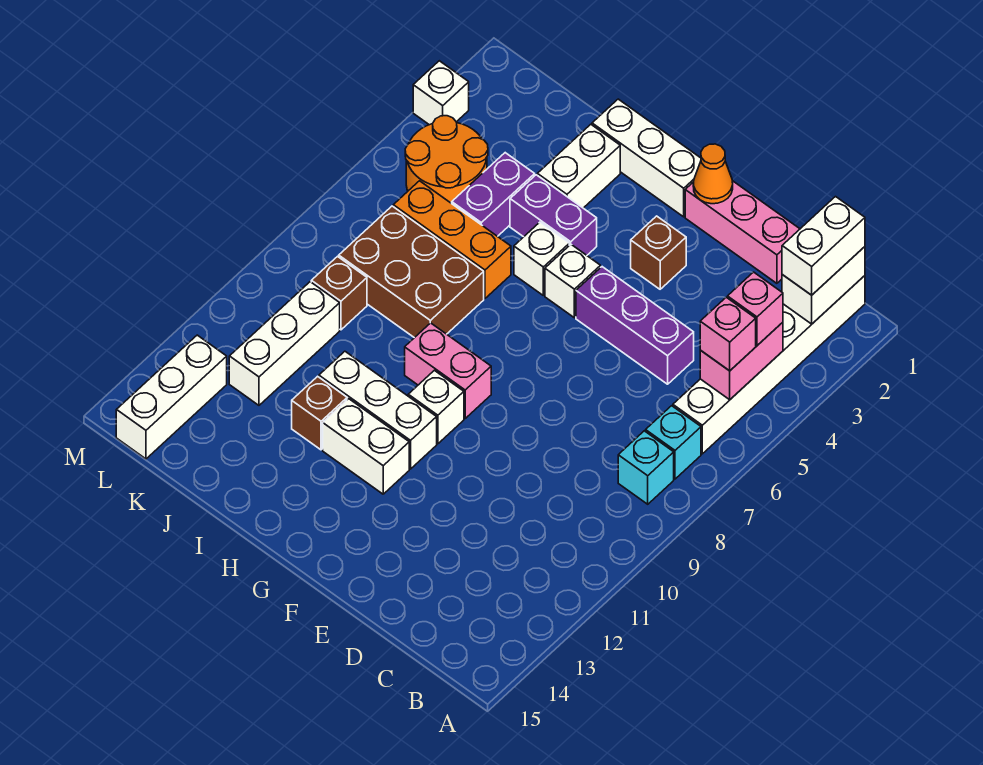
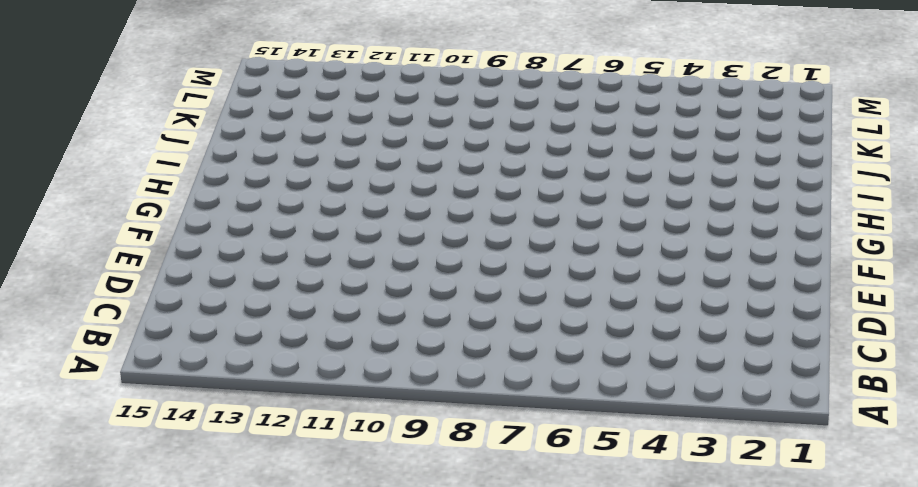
none -> white brick B1:B6 level 1
none -> cyan brick B7 level 1
none -> cyan brick B8 level 1
none -> pink brick D1:F1 level 1

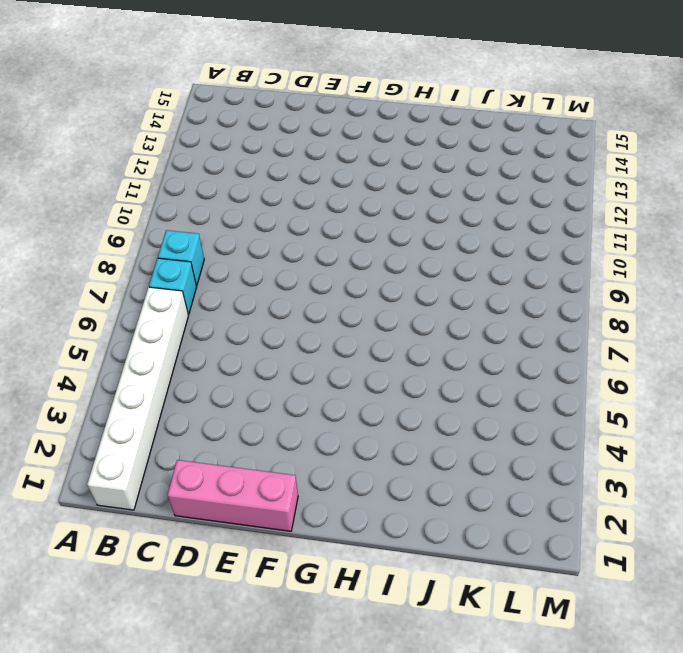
none -> purple brick D5:F5 level 1
none -> brown brick F3 level 1
none -> white brick G1:I1 level 1
none -> white brick G5 level 1

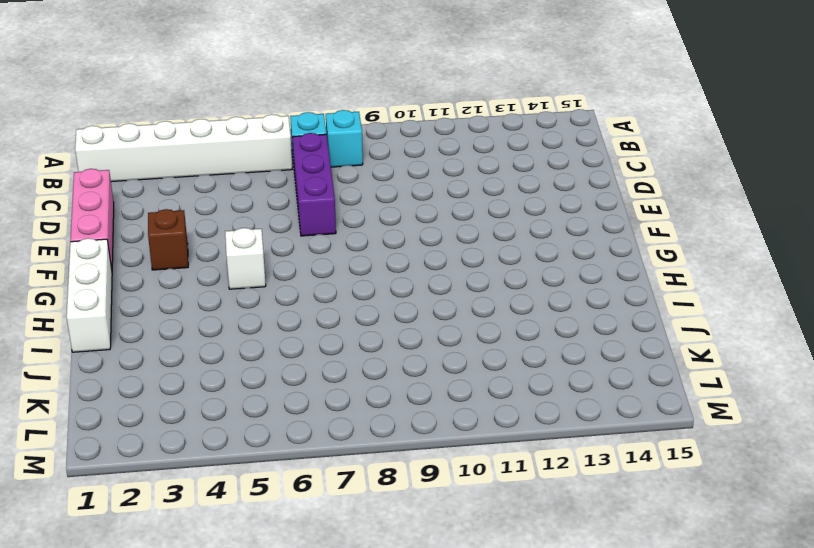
purple brick C7:E7 level 1 -> purple brick D5:F5 level 1
none -> pink brick G9:H9 level 1
none -> white brick G10 level 1
none -> white brick G11:I11 level 1
none -> white brick G12:H12 level 1

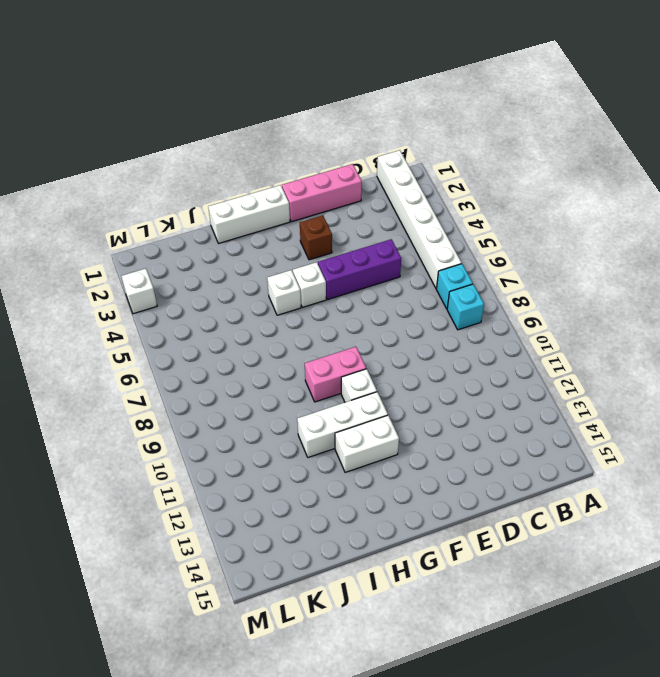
none -> purple brick H4:I4 level 1
none -> white brick I2:I3 level 1
none -> orange brick I6:K6 level 1
none -> brown brick I7:K8 level 1

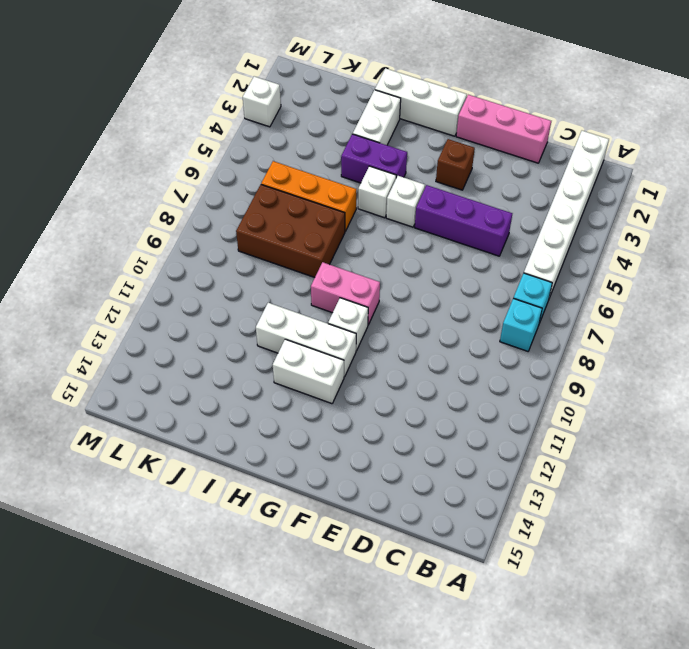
none -> brown brick I12 level 1
none -> purple brick J4:J5 level 1
none -> orange round brick K4:L5 level 1
none -> brown brick K9 level 1

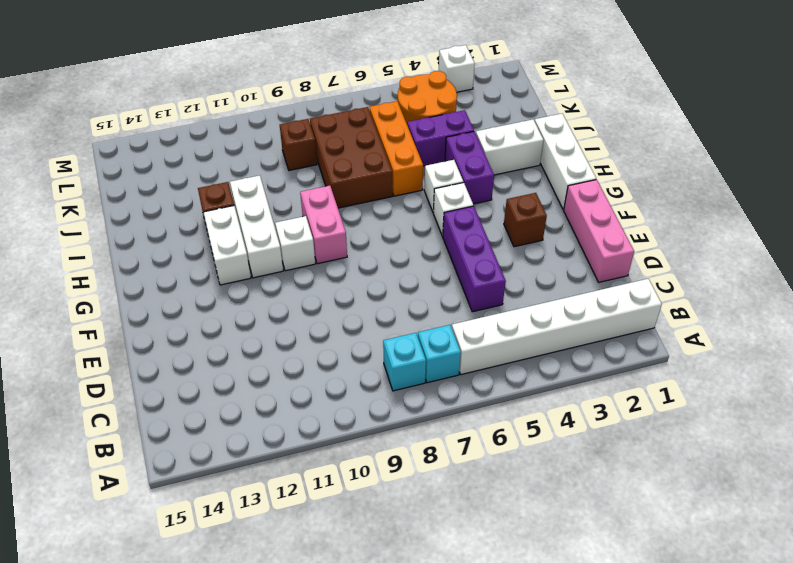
none -> white brick K10:K12 level 1
none -> white brick L13:L15 level 1
none -> white brick B1:B2 level 2
none -> pink brick B4:B5 level 2

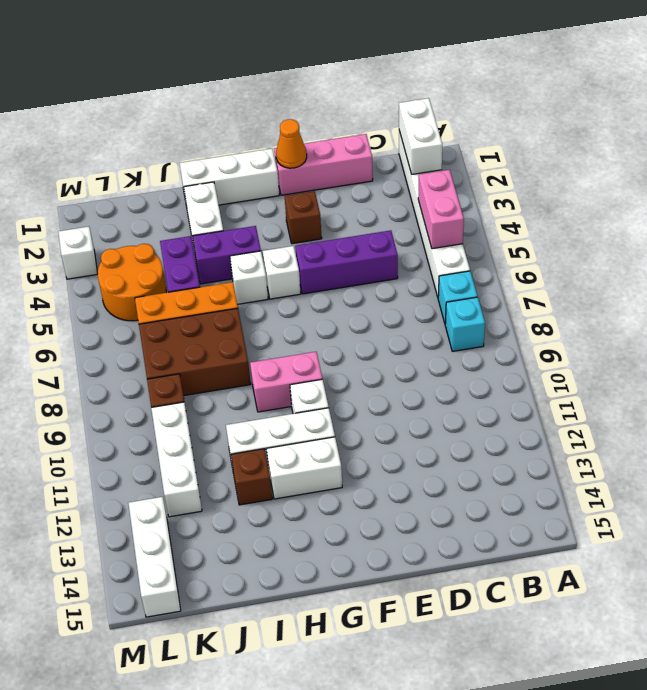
none -> white brick B1:B2 level 3
none -> pink brick B4 level 3
none -> pink brick B5 level 3

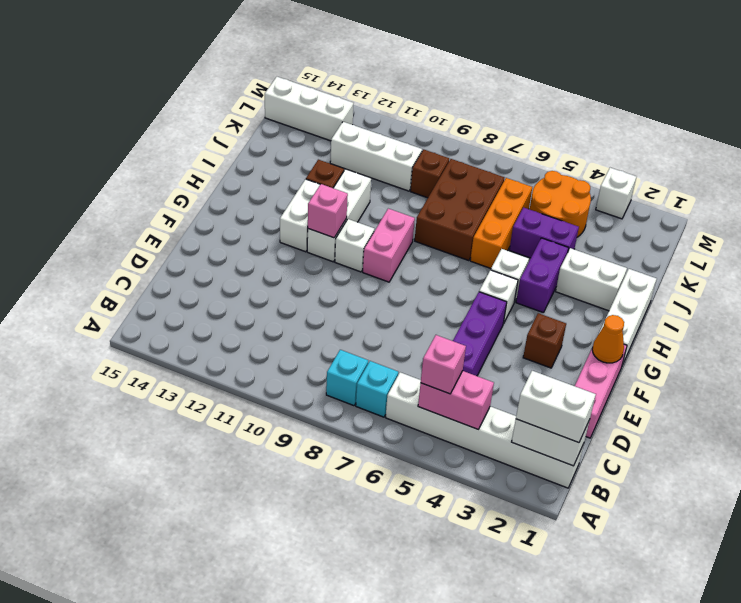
pink brick G11 level 2 -> pink brick B4 level 3

